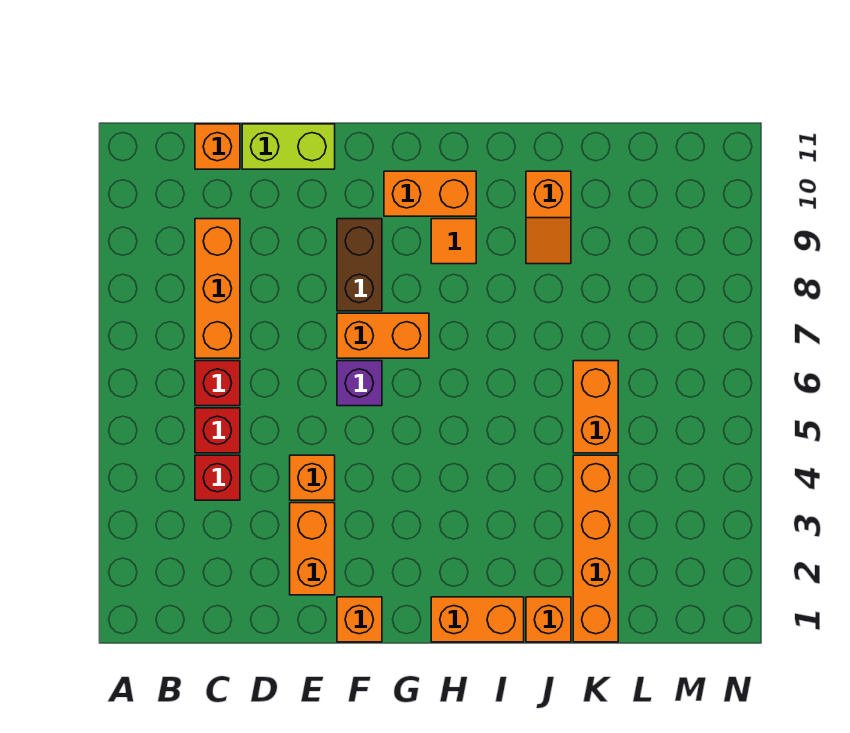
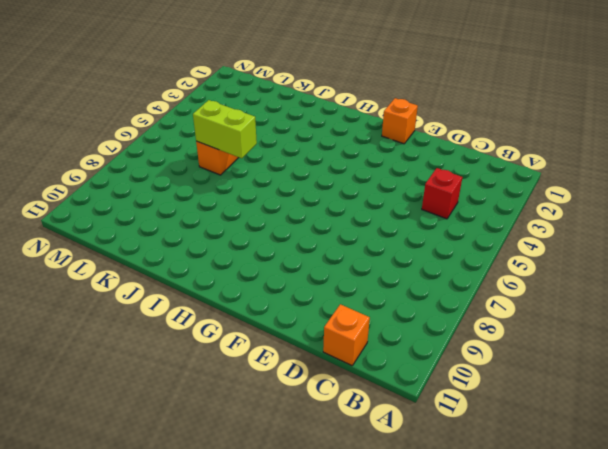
lime brick J6:K6 level 2 -> lime brick D11:E11 level 1
none -> red brick C5 level 1
none -> red brick C6 level 1
none -> orange brick C7:C9 level 1

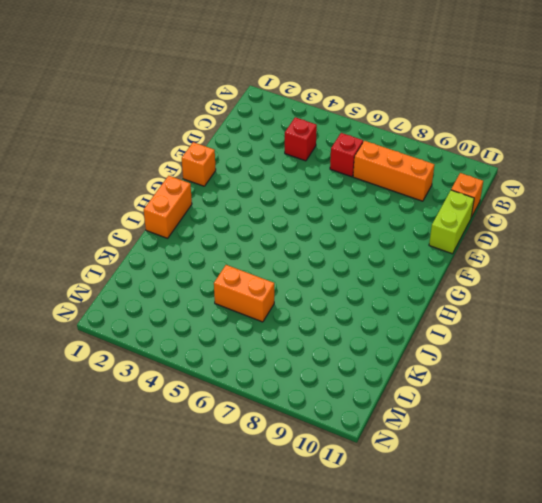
none -> red brick C5 level 1
none -> orange brick E2:E3 level 1
none -> orange brick E4 level 1

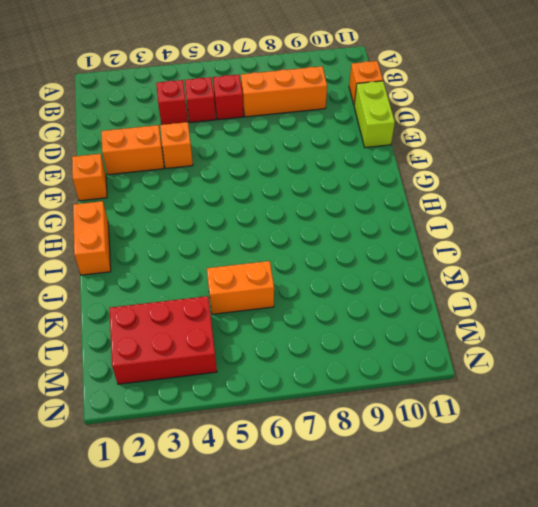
red brick L2:M4 level 1 -> none
none -> purple brick F6 level 1
none -> orange brick F7:G7 level 1
none -> brown brick F8:F9 level 1

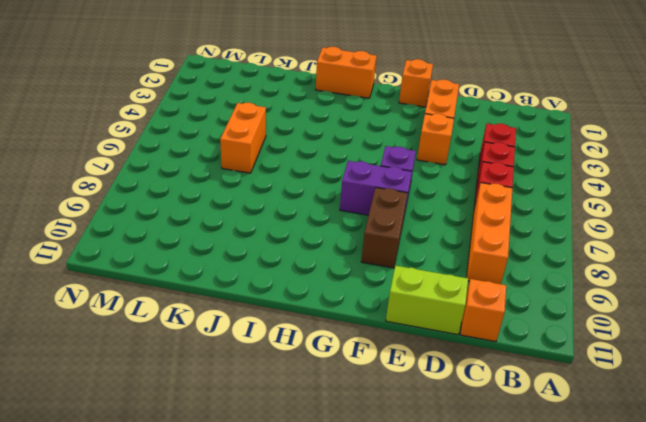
purple brick F7:G7 level 1 -> orange brick F7:G7 level 1
none -> orange brick G10:H10 level 1
none -> orange tile H9 level 1
none -> orange brick J1 level 1

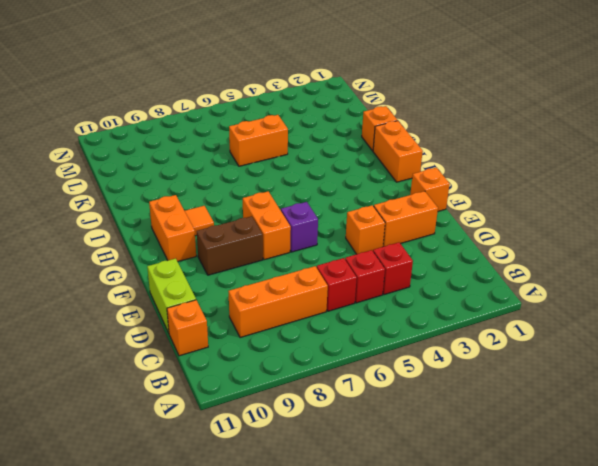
none -> orange slope J9:J10 level 1 top 10
none -> orange brick K1:K4 level 1

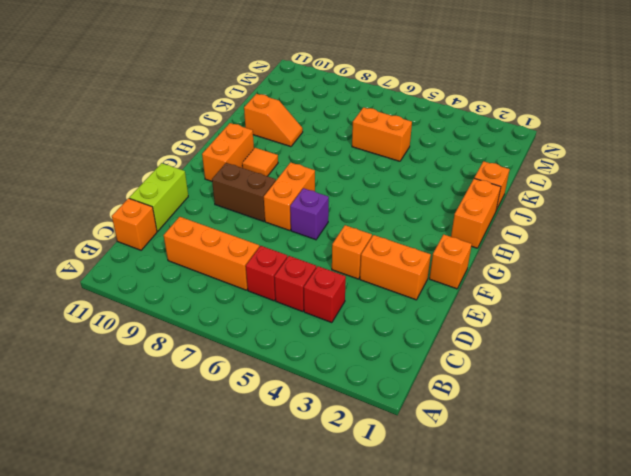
none -> orange brick K1:K4 level 1

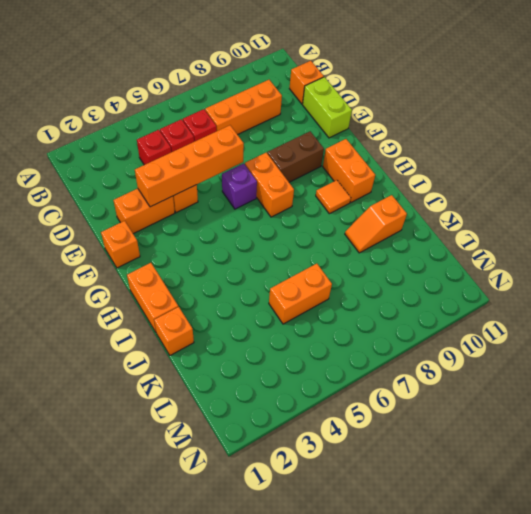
orange brick E3:E6 level 2 -> orange brick K1:K4 level 1

